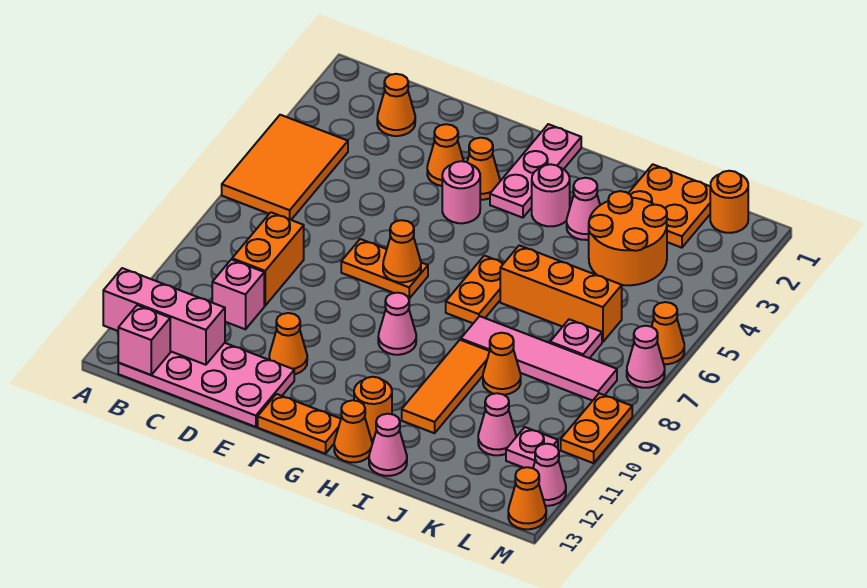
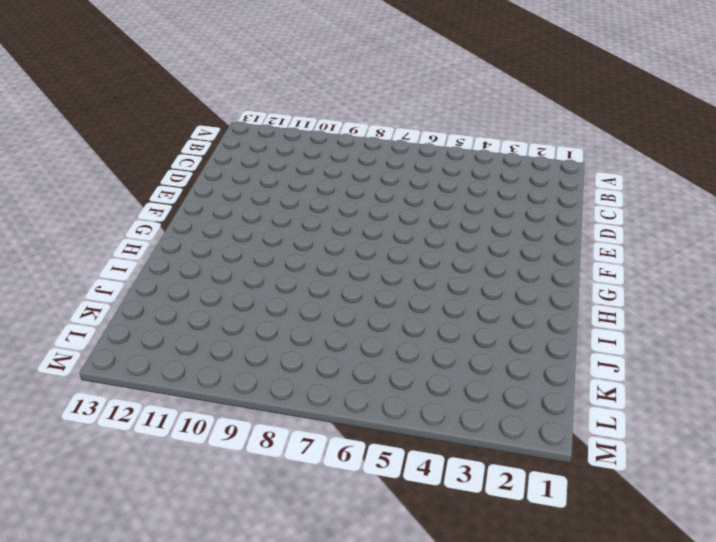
none -> orange tile A4:B6 level 1
none -> pink plate B12:E13 level 1
none -> orange cone C2 level 1
none -> orange brick C8:C9 level 1

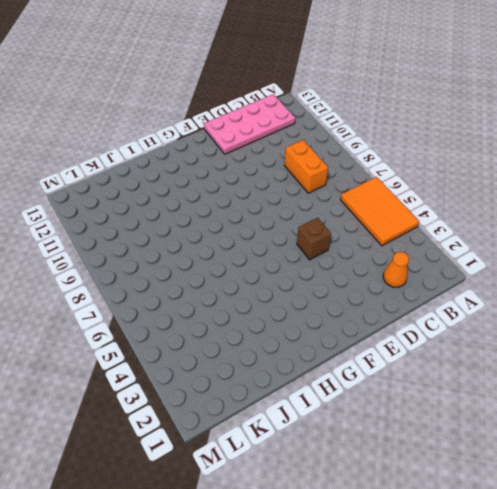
brown brick E5 level 1 -> none
none -> pink brick C10 level 1
none -> orange cone E3 level 1
none -> orange plate E7:F7 level 1
none -> orange cone E11 level 1

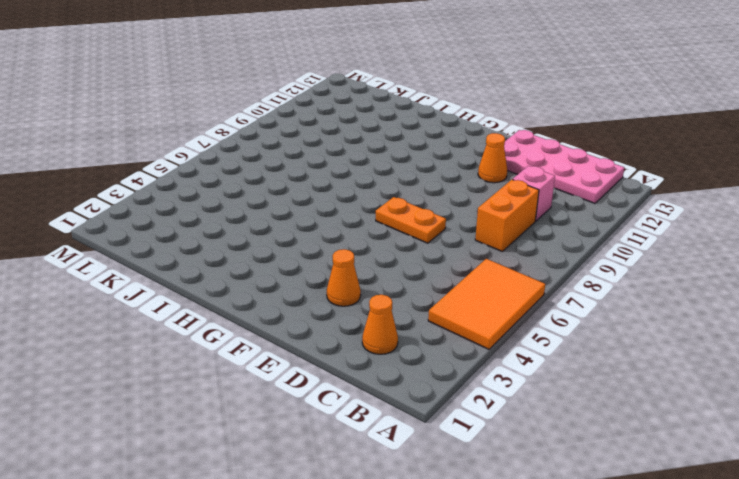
none -> orange cone F3 level 1
none -> pink round brick F4 level 1
none -> orange plate F13:G13 level 1
none -> pink plate G1:G3 level 1

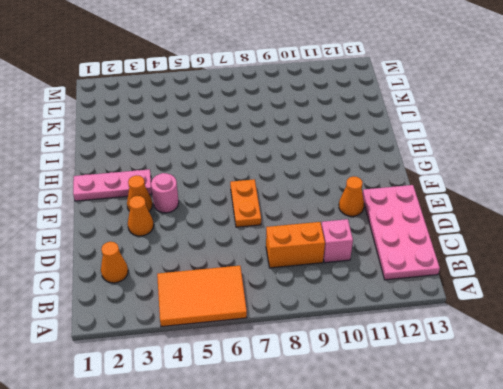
none -> orange plate F13:G13 level 1
none -> pink cone G9 level 1
none -> pink round brick H3 level 1
none -> orange plate H6:H7 level 1

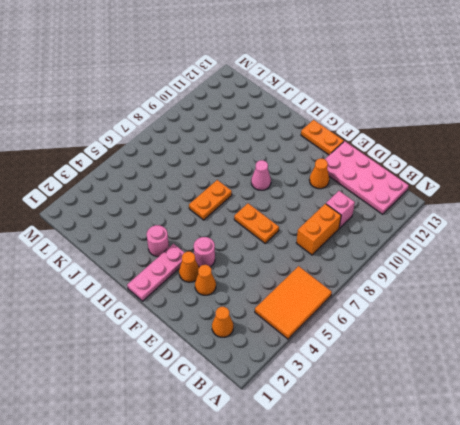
none -> orange round brick H12 level 1
none -> orange cone H13 level 1
none -> pink cone I3 level 1
none -> orange brick I6:K6 level 1

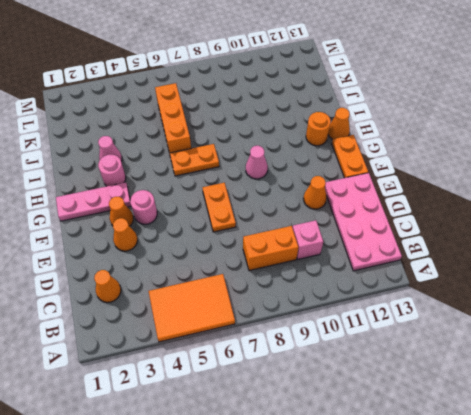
none -> pink tile I8:L8 level 1
none -> orange tile I9:I11 level 1
none -> pink cone I13 level 1
none -> orange plate J1:K2 level 1

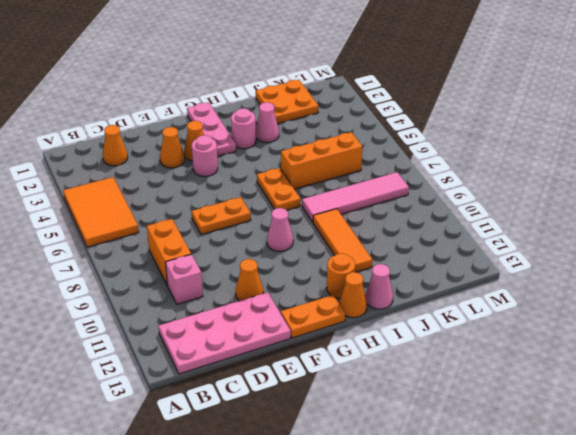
none -> orange round brick J3:K4 level 1
none -> orange cone J9 level 1
none -> pink plate K7 level 1
none -> pink cone K11 level 1

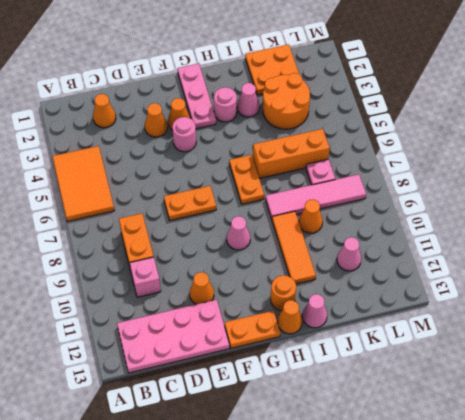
none -> orange round brick L1 level 1
none -> pink plate L11 level 1
none -> orange cone M6 level 1
none -> pink cone M7 level 1

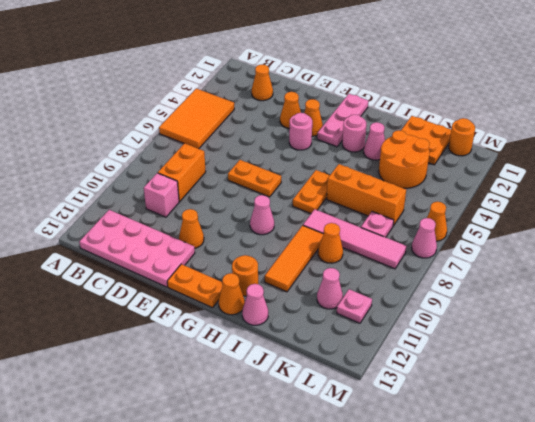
none -> orange plate M9:M10 level 1
none -> pink cone M12 level 1
none -> orange cone M13 level 1
none -> pink brick A12:C12 level 2

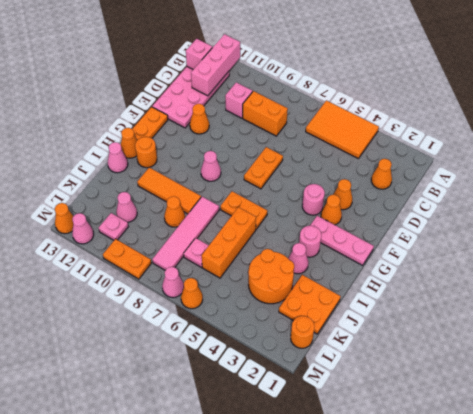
none -> orange cone F7 level 2

